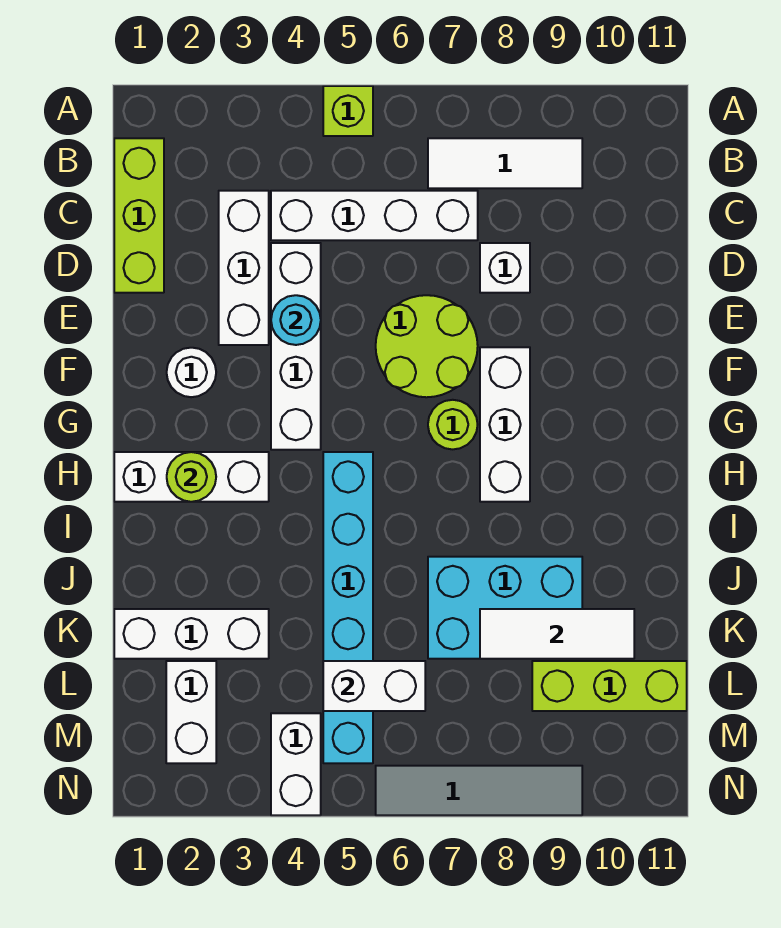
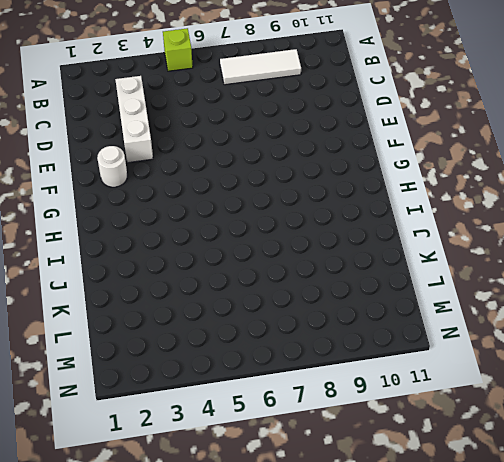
none -> lime brick B1:D1 level 1
none -> white brick C4:C7 level 1
none -> white brick D4:G4 level 1

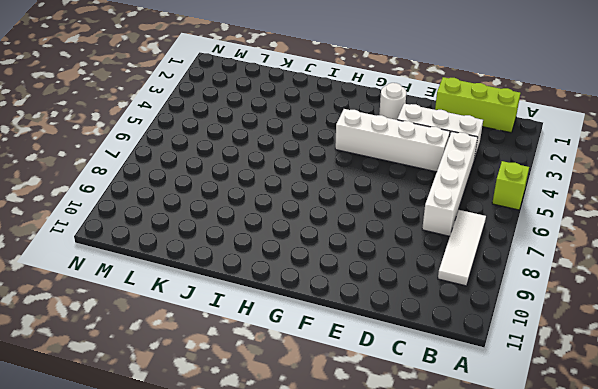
none -> white brick D8 level 1
none -> lime round brick E6:F7 level 1
none -> white brick F8:H8 level 1

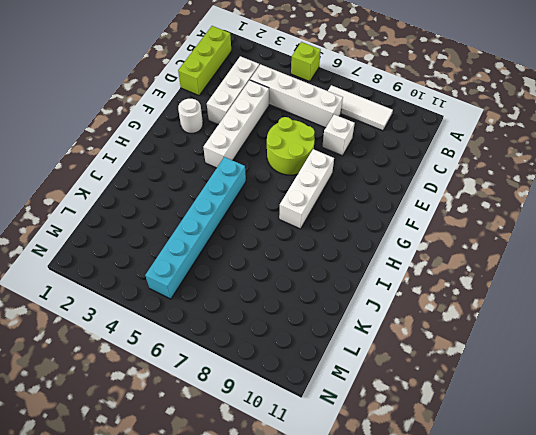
none -> lime round brick G7 level 1
none -> white brick H1:H3 level 1
none -> cyan brick J7:K9 level 1

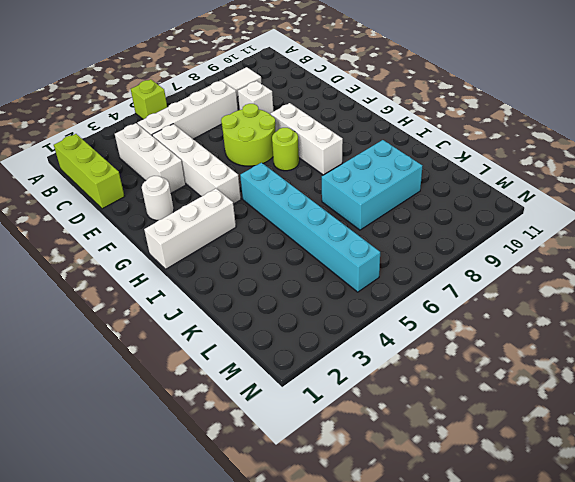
none -> white brick K1:K3 level 1
none -> white brick L2:M2 level 1
none -> lime brick L9:L11 level 1

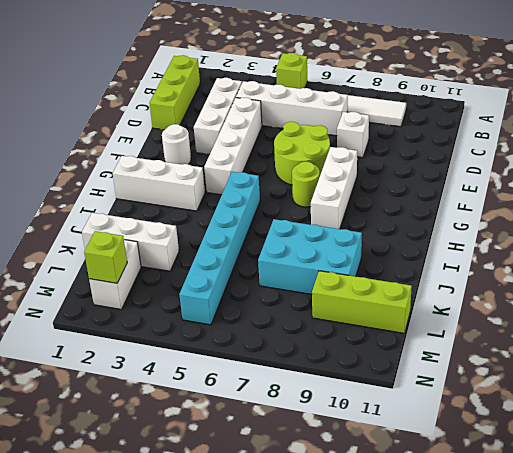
lime brick M2 level 2 -> none
none -> white brick M4:N4 level 1
none -> grey tile N6:N9 level 1
none -> cyan round brick E4 level 2

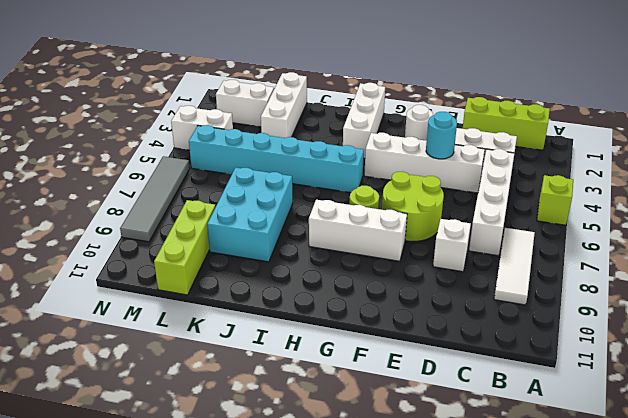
none -> lime round brick H2 level 2
none -> white tile K8:K10 level 2
none -> white brick L5:L6 level 2

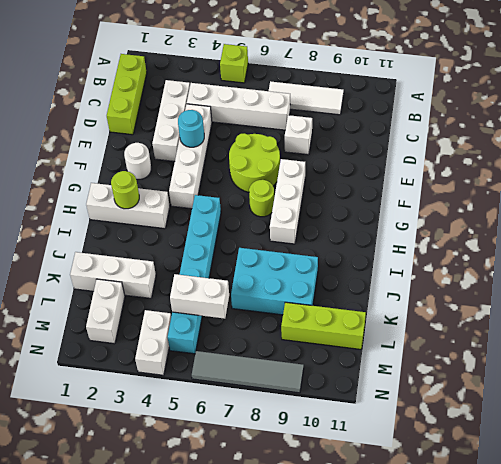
none -> white tile K8:K10 level 2

